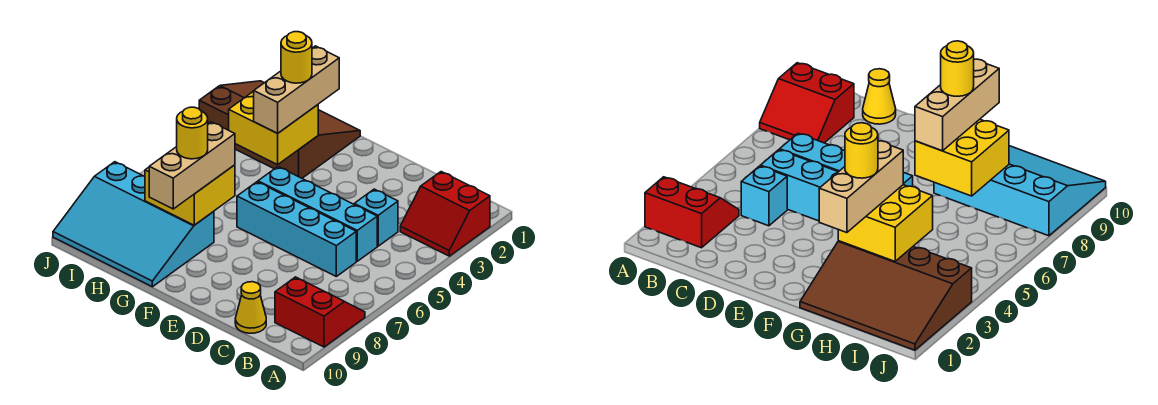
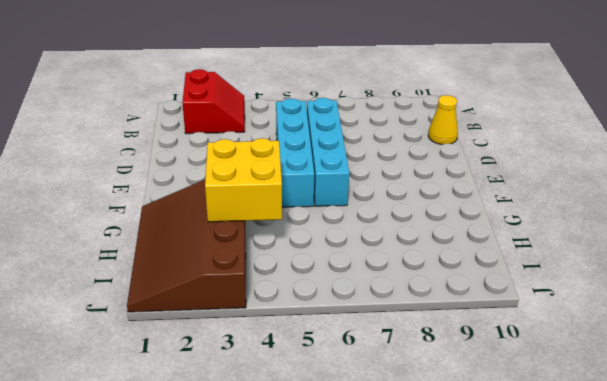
none -> red slope A8:B9 level 1 top 9
none -> cyan brick C4 level 1
none -> cyan slope G8:J10 level 1 top 8

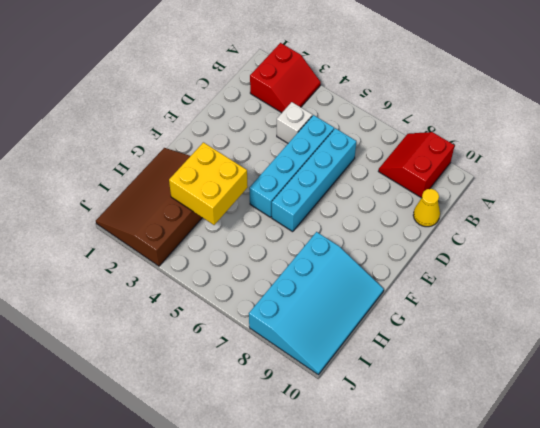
white brick C4 level 1 -> cyan brick C4 level 1
none -> yellow brick G7:H8 level 2
none -> tan brick G2:G4 level 3
none -> tan brick G7:G9 level 3

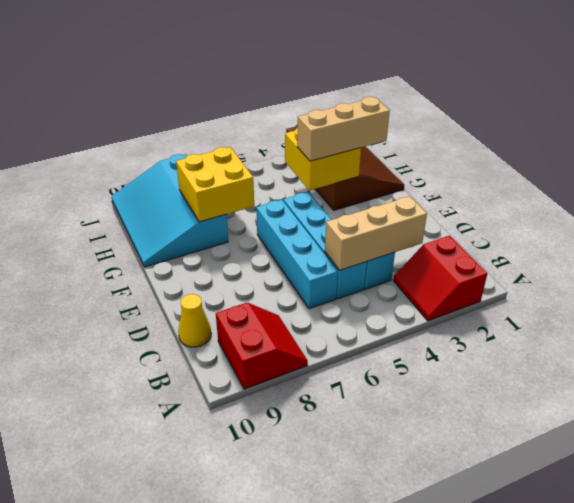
tan brick C3:C5 level 2 -> tan brick G7:G9 level 3
none -> yellow round brick G3 level 4
none -> yellow round brick G8 level 4

